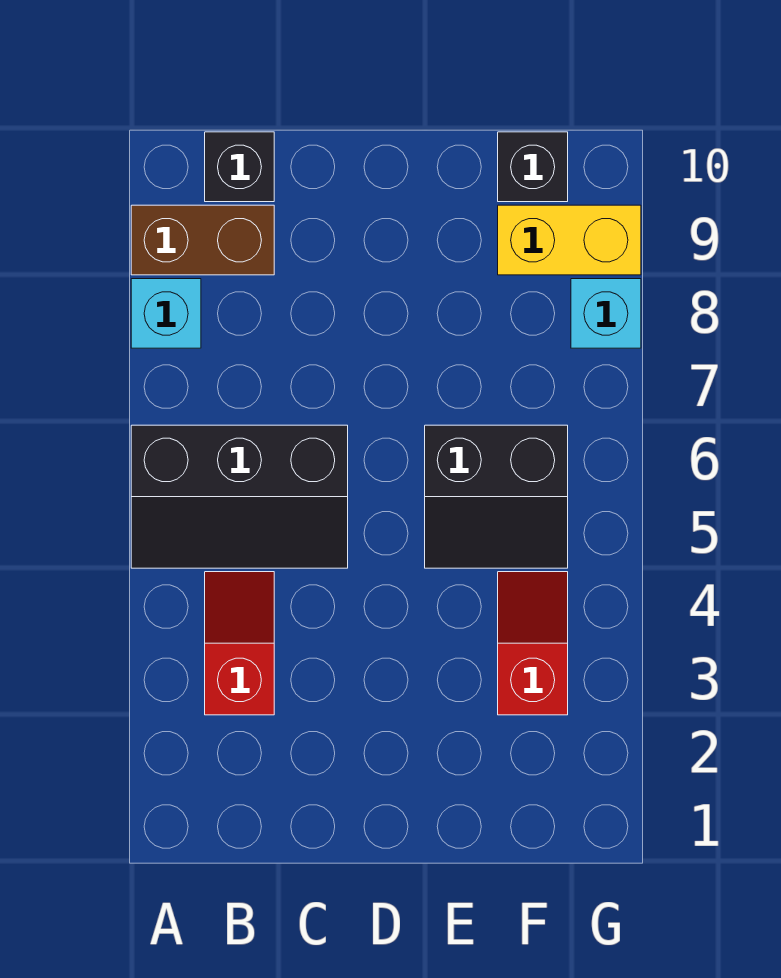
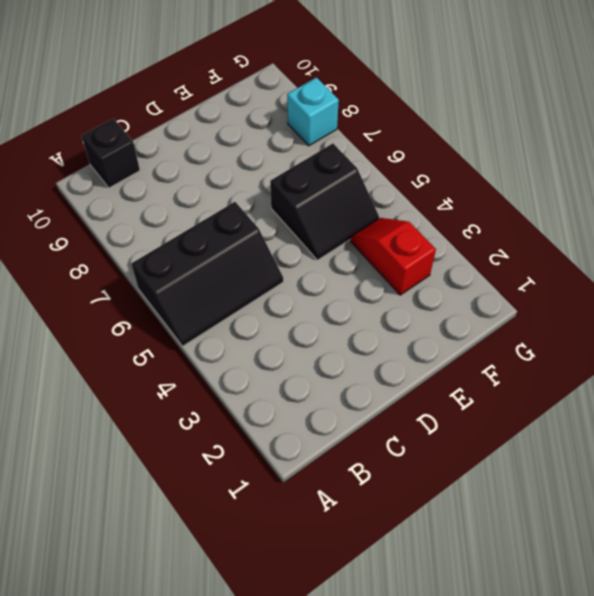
none -> cyan brick A8 level 1
none -> brown brick A9:B9 level 1

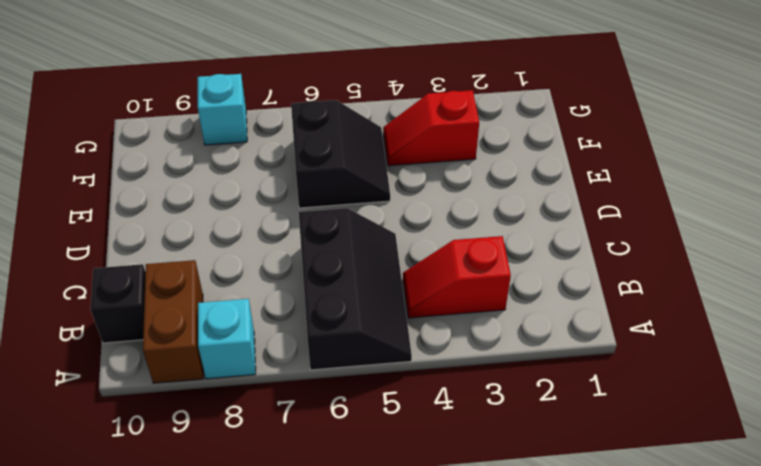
none -> yellow brick F9:G9 level 1
none -> black brick F10 level 1

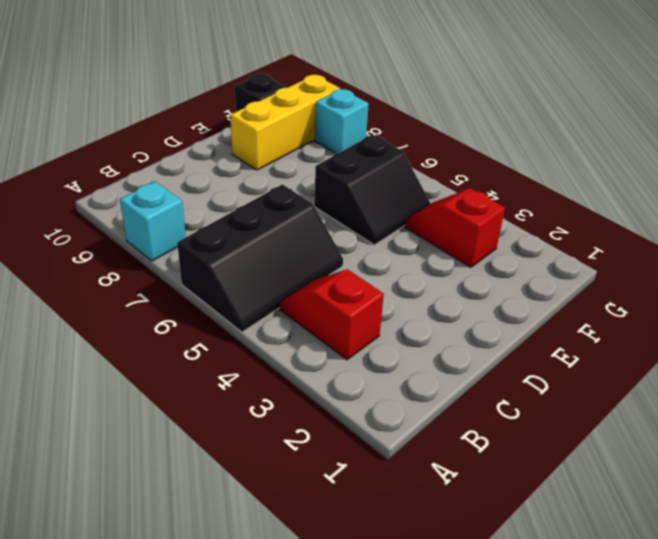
yellow brick E9:G9 level 1 -> yellow brick F9:G9 level 1
none -> brown brick A9:B9 level 1
none -> black brick B10 level 1

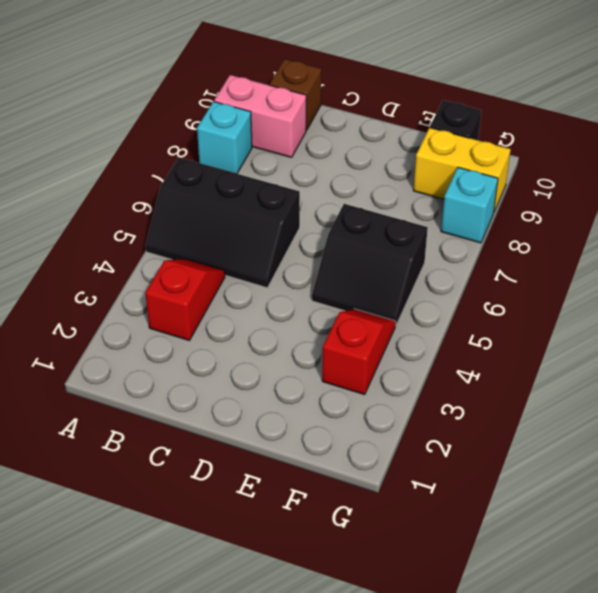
pink brick A9:B9 level 1 -> brown brick A9:B9 level 1
brown brick B10 level 1 -> black brick B10 level 1

